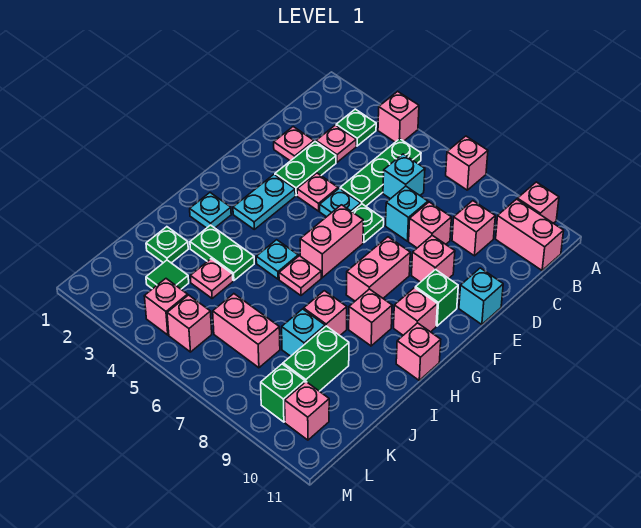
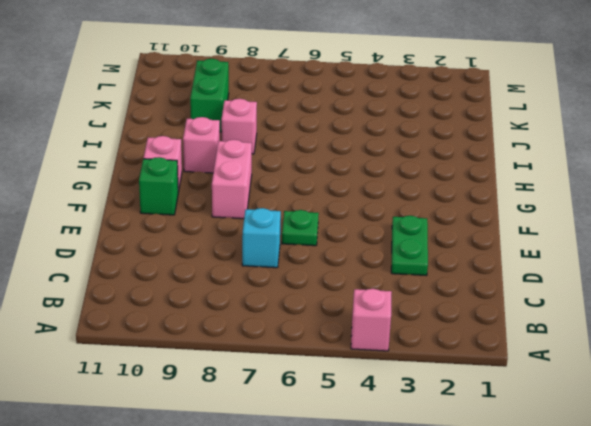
none -> pink brick A7 level 1
none -> pink brick A10 level 1
none -> green plate B3 level 1
none -> green plate B5:D5 level 1

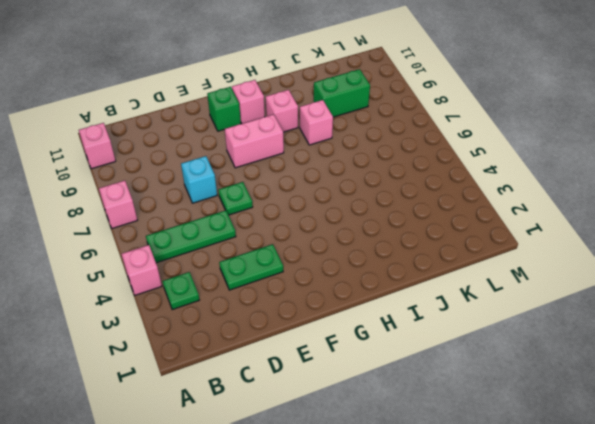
none -> pink brick B10:B11 level 1
none -> pink plate C3 level 1
none -> cyan brick C6 level 1
none -> pink brick C9 level 1

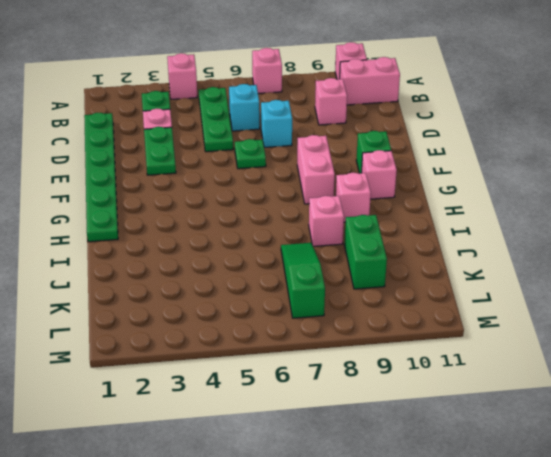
green plate C1:H1 level 1 -> none
green slope J7:L7 level 1 top L -> pink brick K6:K7 level 1
none -> pink plate D2 level 1
none -> pink brick D8 level 1
none -> pink plate E4 level 1
none -> cyan plate E5 level 1

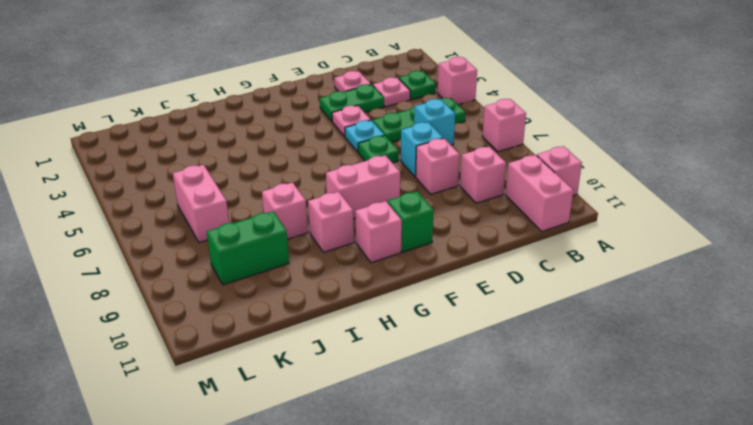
none -> pink brick E9 level 1
none -> cyan brick E11 level 1
none -> cyan plate F3:G3 level 1
none -> pink brick F6:G6 level 1

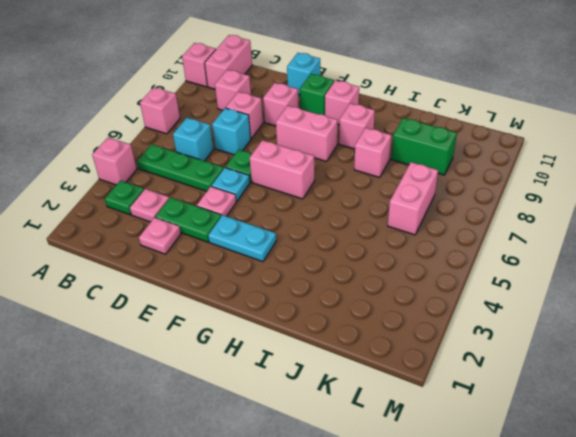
none -> cyan plate H2 level 1
none -> cyan plate H5 level 1
none -> pink plate H6 level 1
none -> pink brick H11 level 1

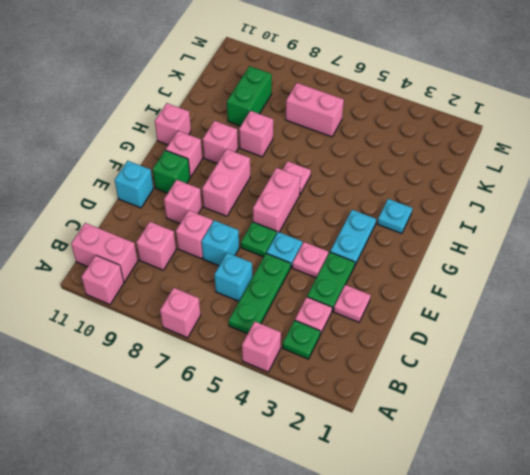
none -> cyan plate H5 level 1
none -> green plate I3:I4 level 1
none -> green plate J2 level 1
none -> pink plate J4 level 1

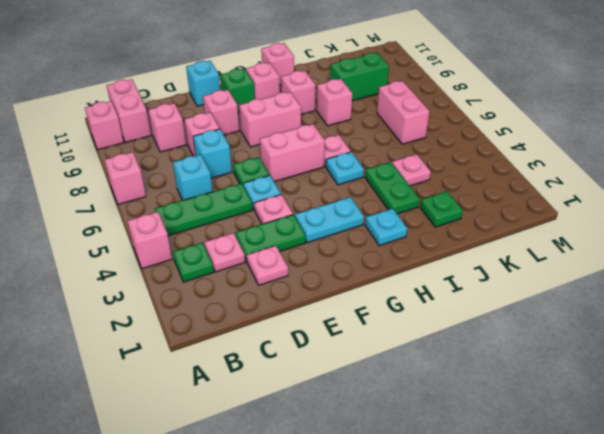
none -> cyan brick J8 level 1
none -> green tile K3 level 1
none -> pink brick L4 level 1
none -> pink brick L5 level 1

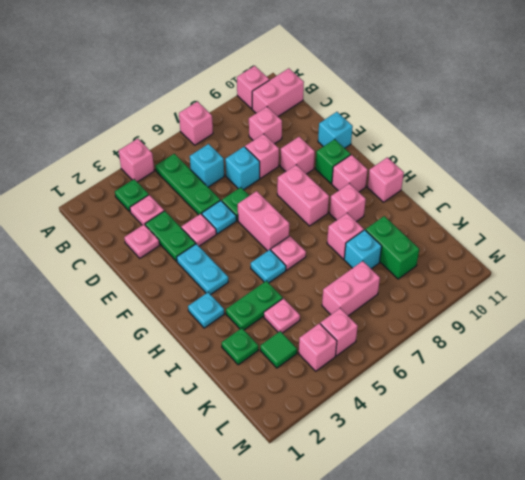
none -> green brick L9 level 1
none -> pink brick L10 level 1

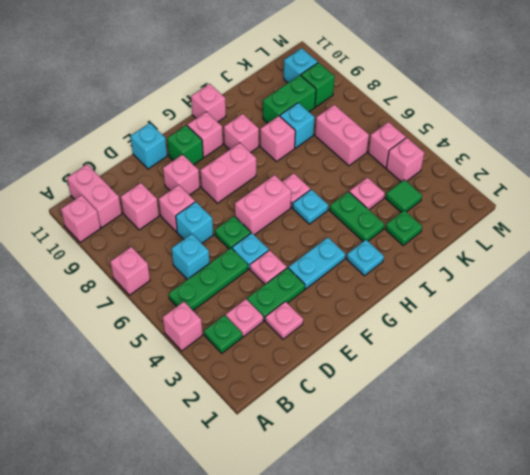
cyan brick L10 level 1 -> pink brick L10 level 1

